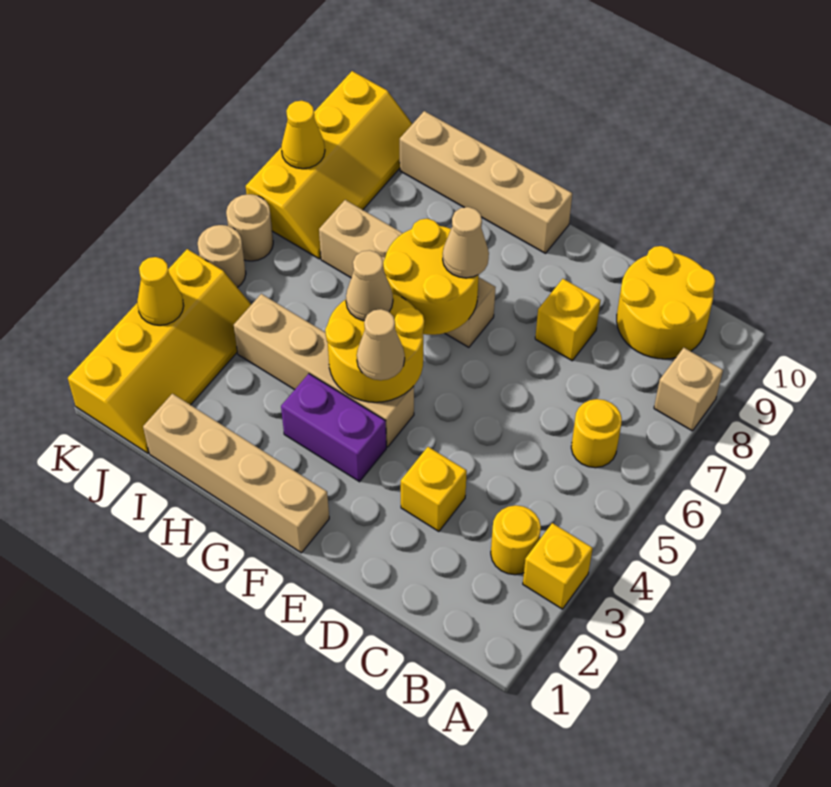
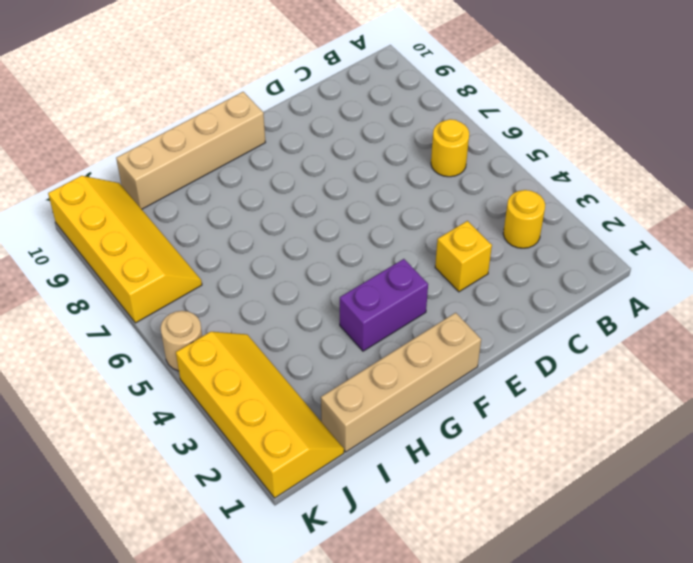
none -> yellow brick A3 level 1
none -> tan brick A8 level 1
none -> yellow round brick B9:C10 level 1

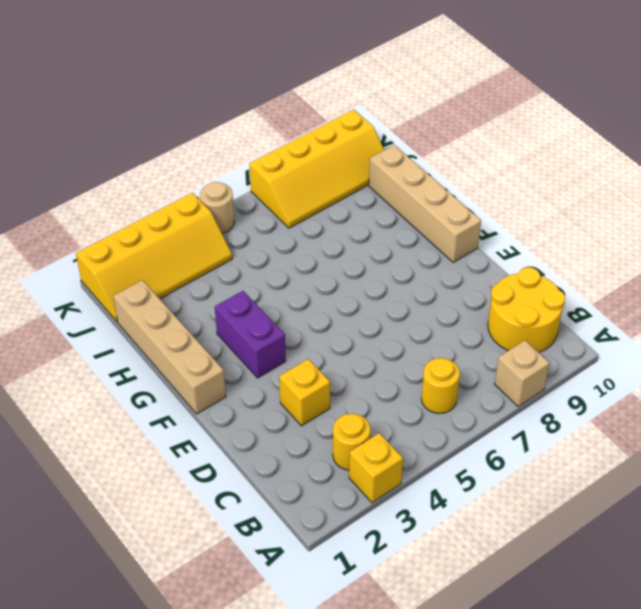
none -> yellow brick D8 level 1
none -> tan brick F4:I4 level 1
none -> tan brick F7:I7 level 1

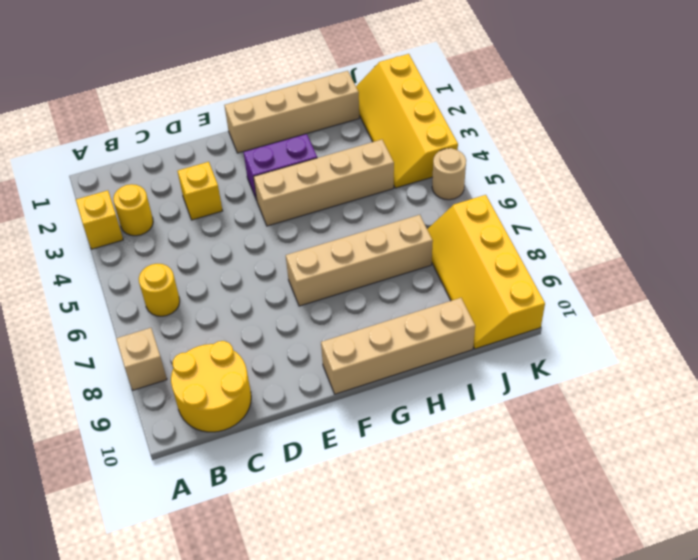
none -> yellow brick D8 level 1
none -> tan round brick K6 level 1
none -> yellow round brick F4:G5 level 2

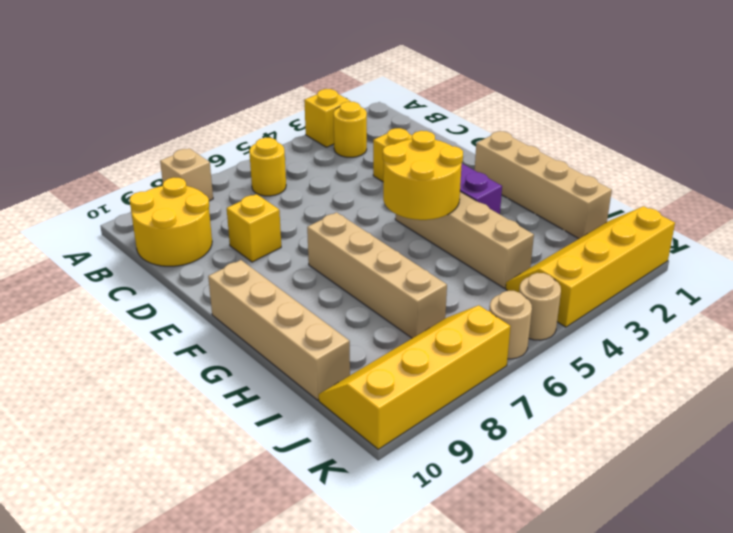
none -> yellow round brick F6:G7 level 2
none -> yellow cone K3 level 2
none -> yellow cone K8 level 2

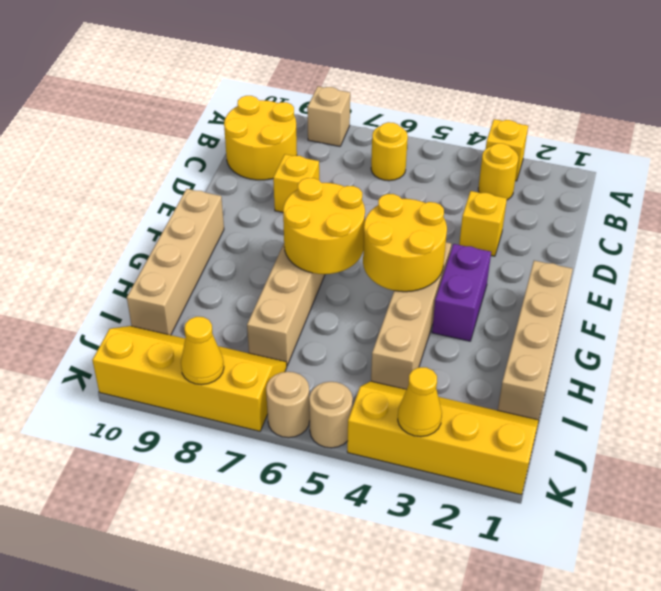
none -> tan cone F4 level 3
none -> tan cone F7 level 3
none -> tan cone G5 level 3

